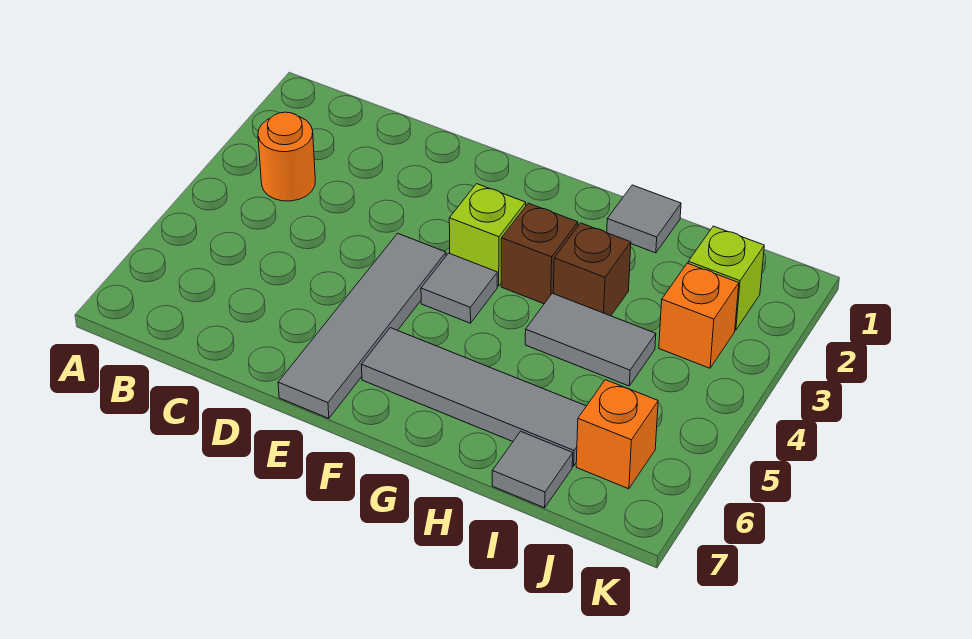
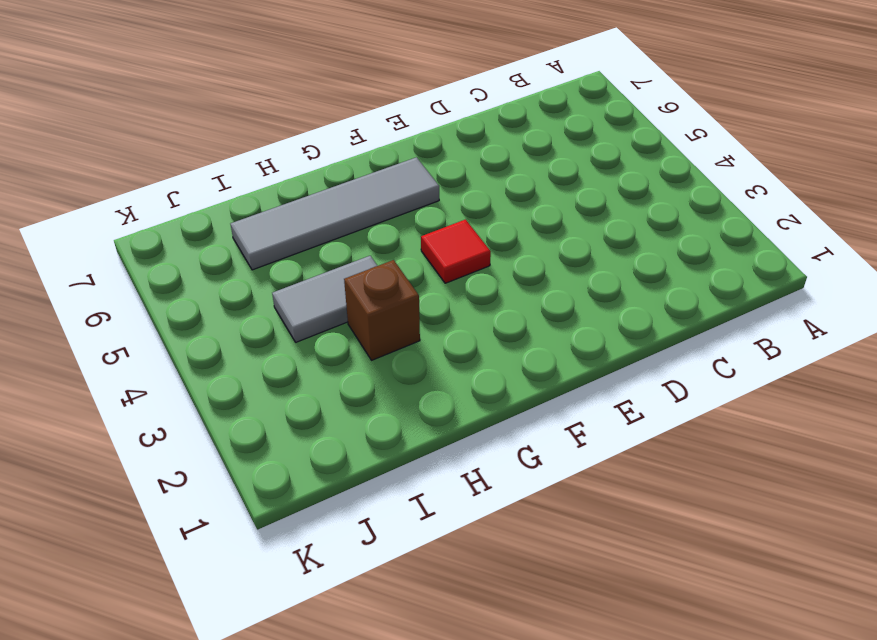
red tile F4 level 1 -> grey tile F4 level 1
none -> orange round brick B3 level 1
none -> grey tile E4:E7 level 1
none -> lime brick F3 level 1

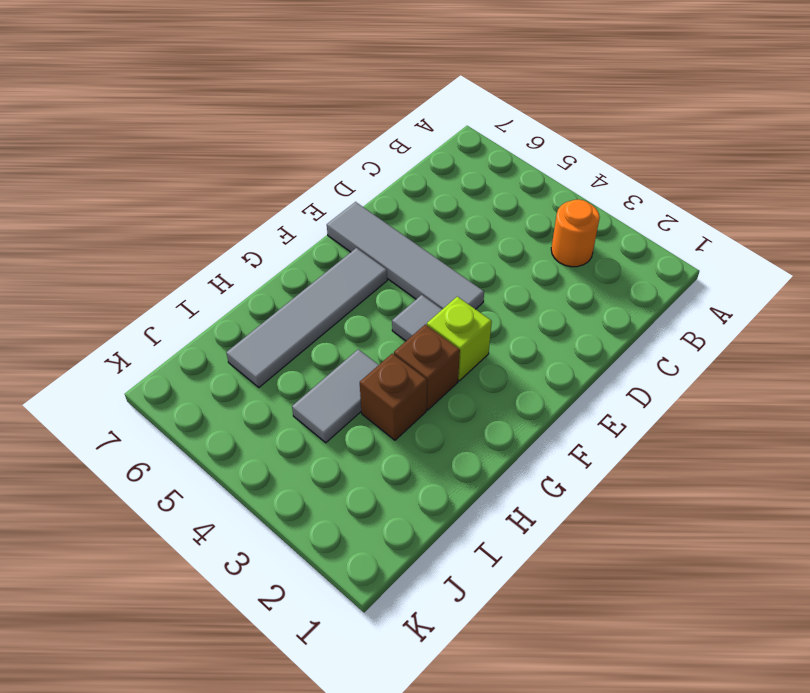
none -> grey tile H1 level 1
none -> grey tile I7 level 1
none -> lime brick J2 level 1

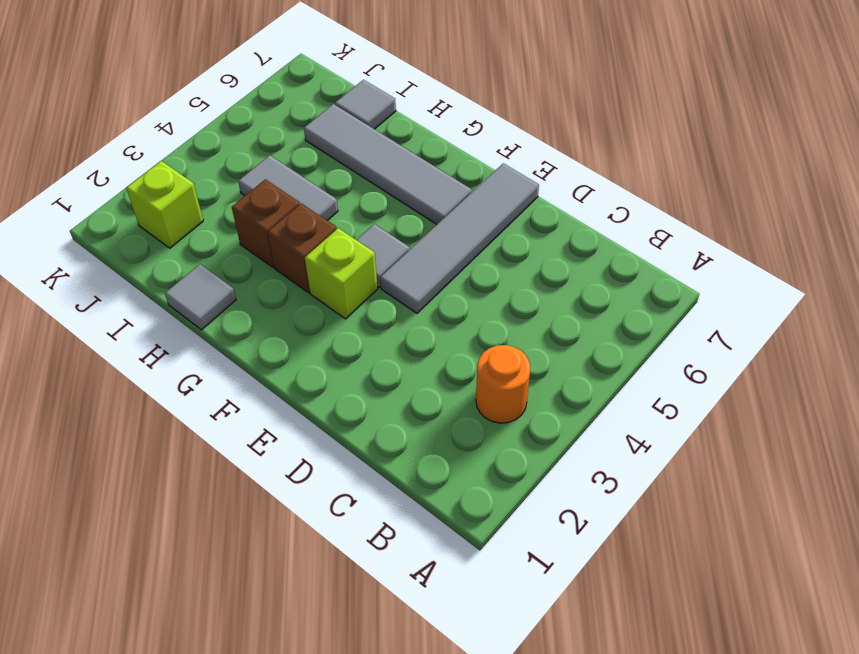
none -> orange brick J3 level 1
none -> orange brick J6 level 1

